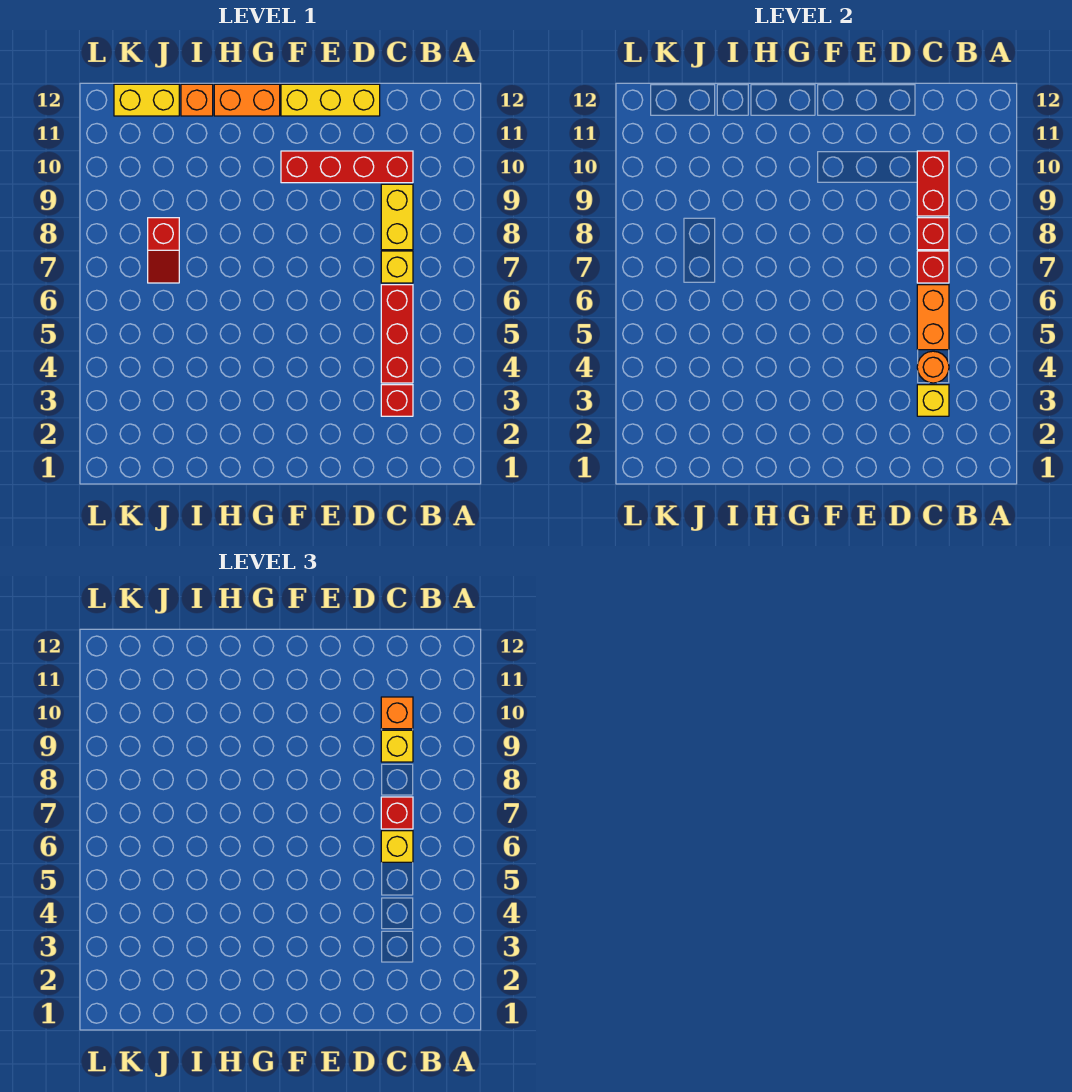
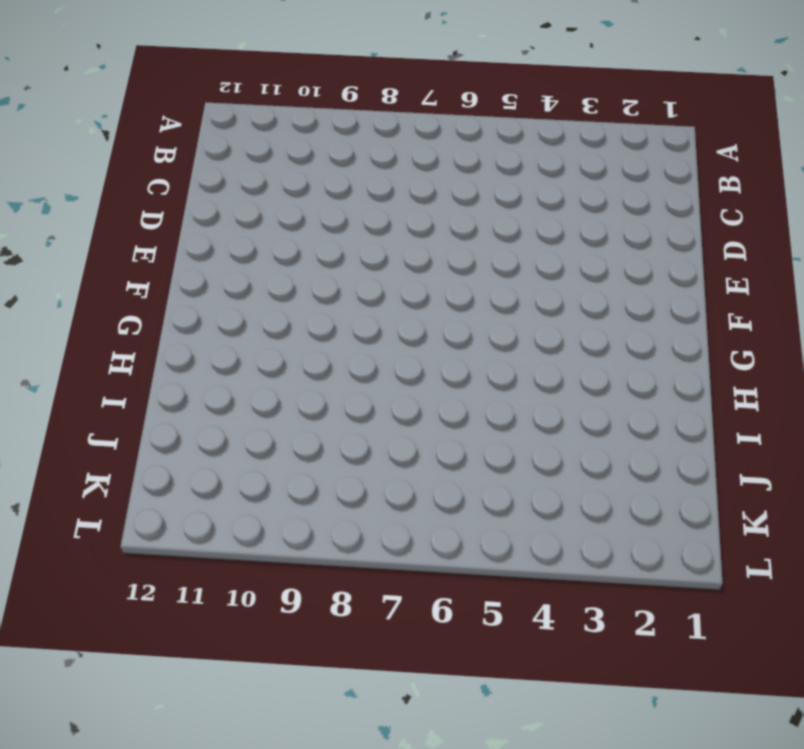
none -> red brick C3 level 1
none -> red brick C4:C6 level 1
none -> yellow brick C7 level 1

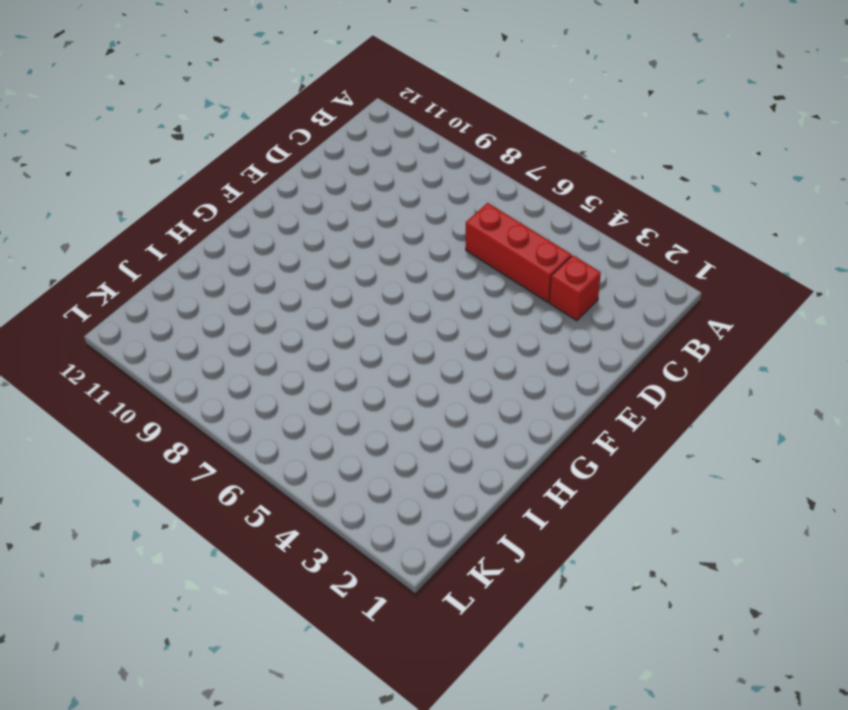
none -> yellow brick C7 level 1
none -> yellow brick C8:C9 level 1
none -> red brick C10:F10 level 1

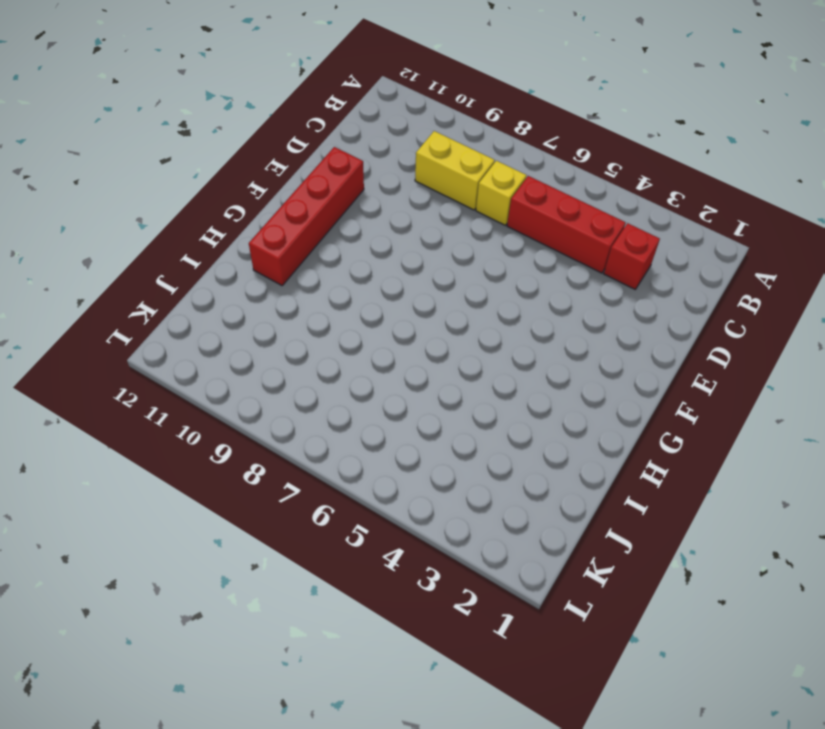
red brick E11:H11 level 1 -> red brick C10:F10 level 1
none -> yellow brick D12:F12 level 1
none -> orange brick G12:H12 level 1
none -> orange brick I12 level 1

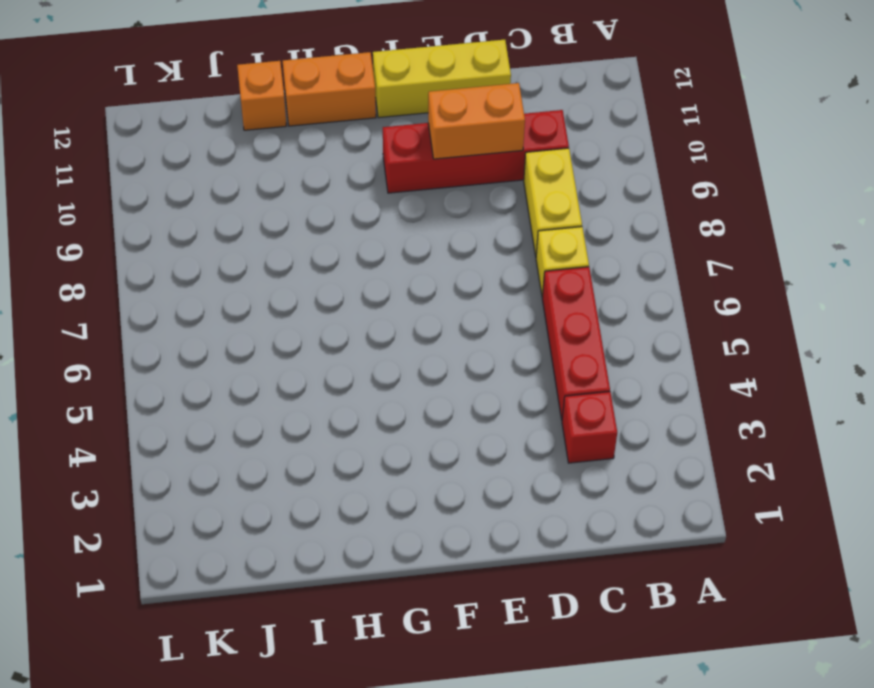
orange brick D10:E10 level 2 -> orange brick C5:C6 level 2
none -> red slope J7:J8 level 1 top 8
none -> yellow brick J12:K12 level 1
none -> yellow brick C3 level 2

